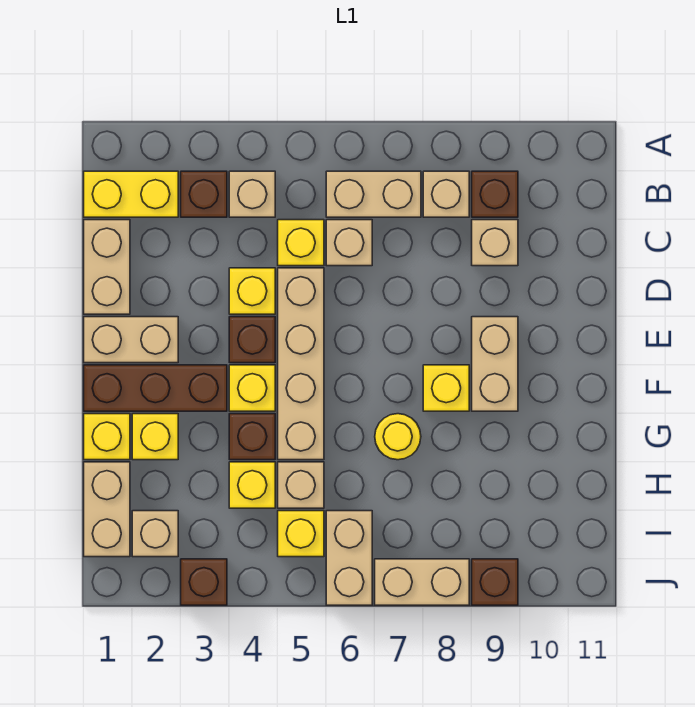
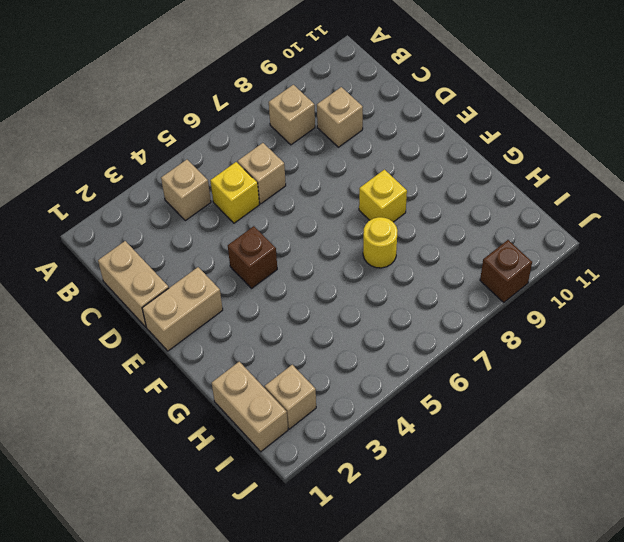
none -> yellow brick B1:B2 level 1
none -> brown brick B3 level 1
none -> tan brick B6:B7 level 1
none -> brown brick B9 level 1

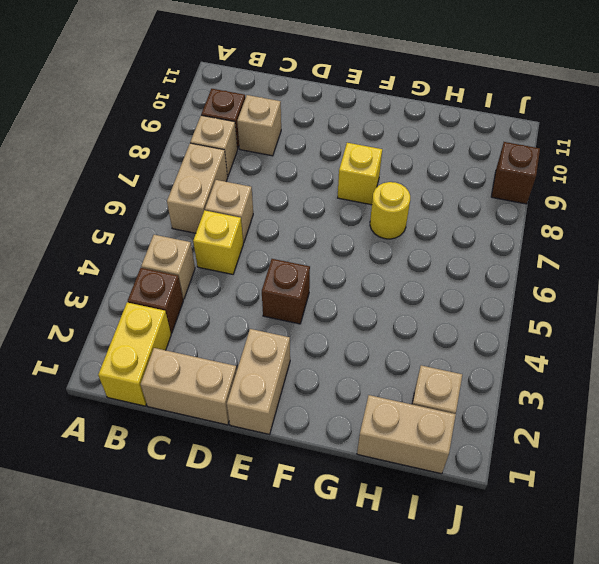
none -> yellow brick D4 level 1
none -> tan brick D5:G5 level 1
none -> tan brick E9:F9 level 1
none -> brown brick F1:F3 level 1

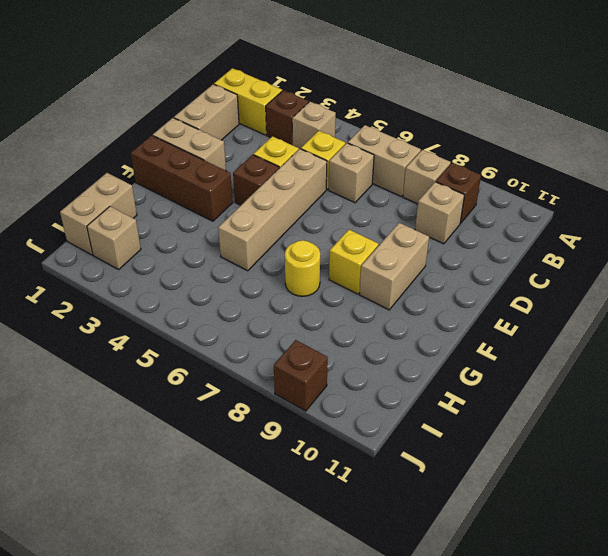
none -> yellow brick F4 level 1
none -> yellow brick G1 level 1
none -> yellow brick G2 level 1
none -> brown brick G4 level 1

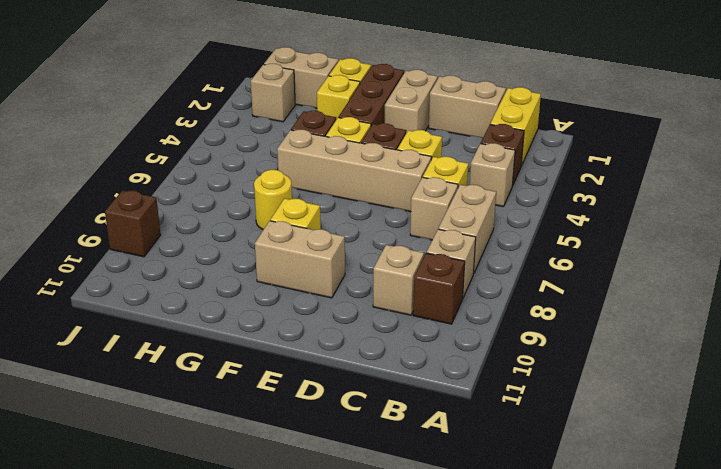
none -> yellow brick H4 level 1
none -> tan brick H5 level 1
none -> yellow brick I5 level 1
none -> tan brick I6:J6 level 1

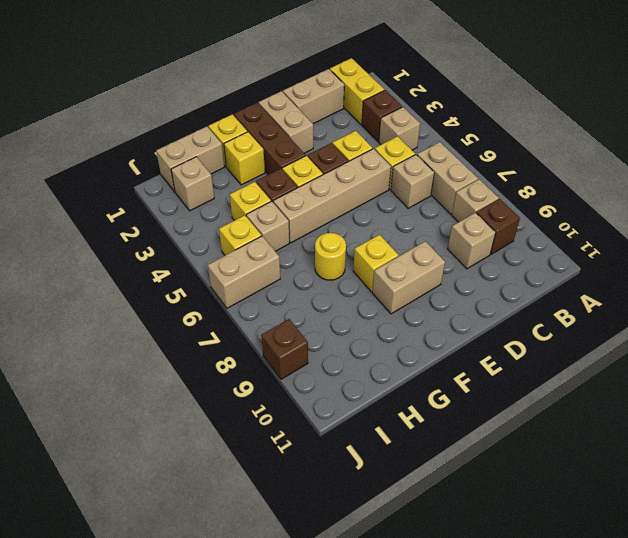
none -> brown brick J3 level 1
none -> tan brick J7:J8 level 1

